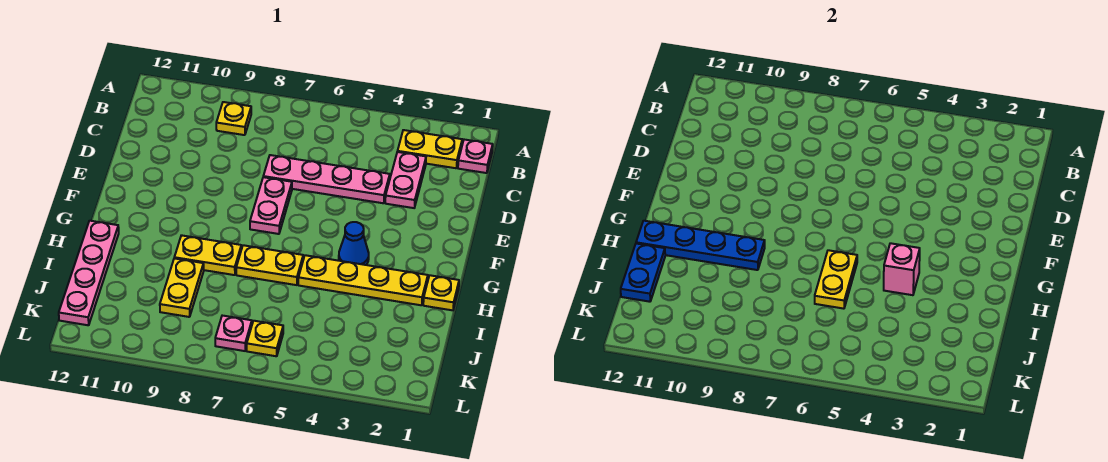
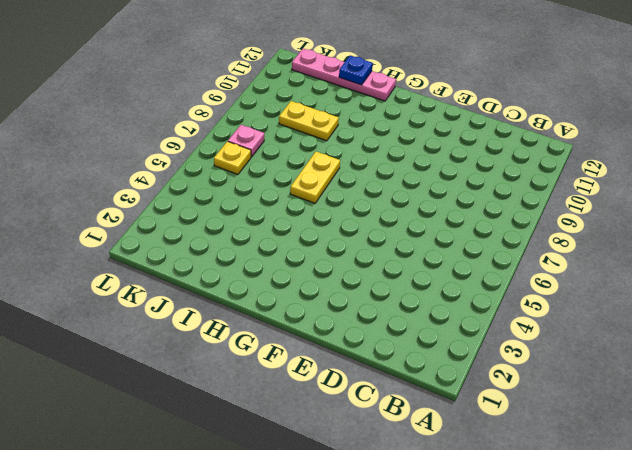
blue plate I12 level 2 -> blue plate I12:J12 level 2
none -> pink plate B1 level 1
none -> yellow plate B2:B3 level 1
none -> yellow plate B9 level 1

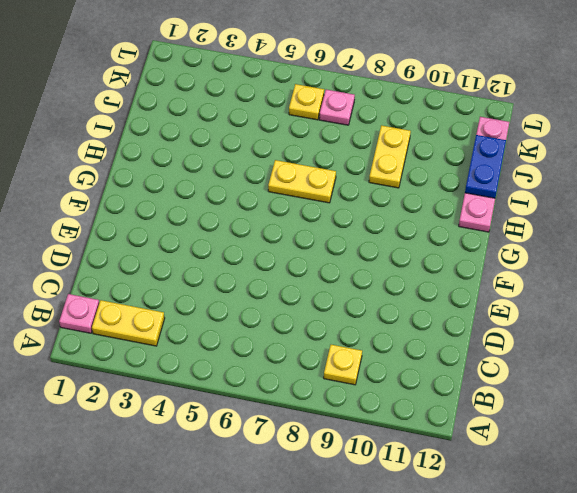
none -> pink plate C3:D3 level 1
none -> pink plate D4:D7 level 1
none -> pink plate E7:F7 level 1

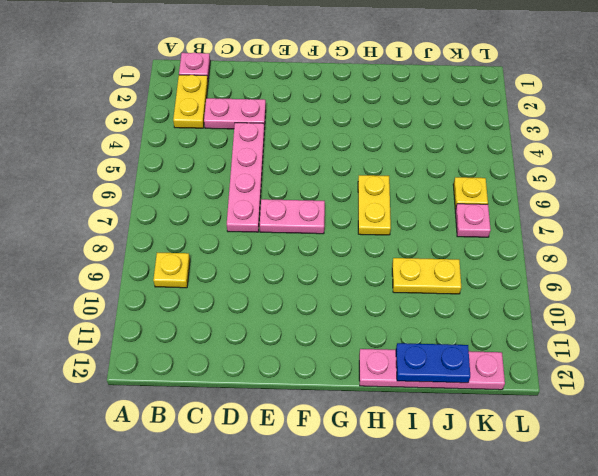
none -> blue cone G4 level 1
none -> yellow plate H1 level 1
none -> yellow plate H2:H5 level 1

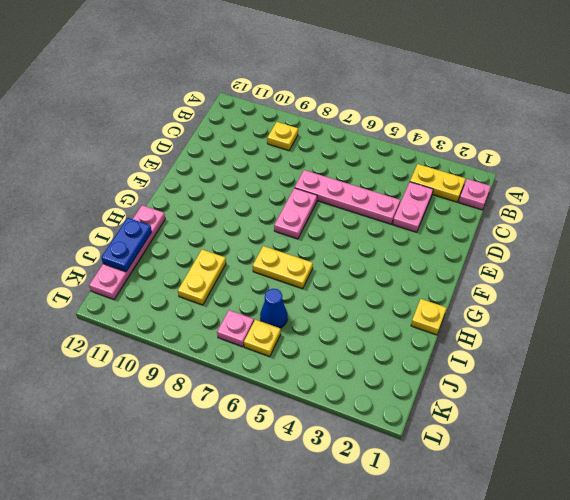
blue cone J6 level 1 -> blue cone G4 level 1
none -> yellow plate H2:H5 level 1
none -> yellow plate H8:H9 level 1
none -> pink brick H4 level 2

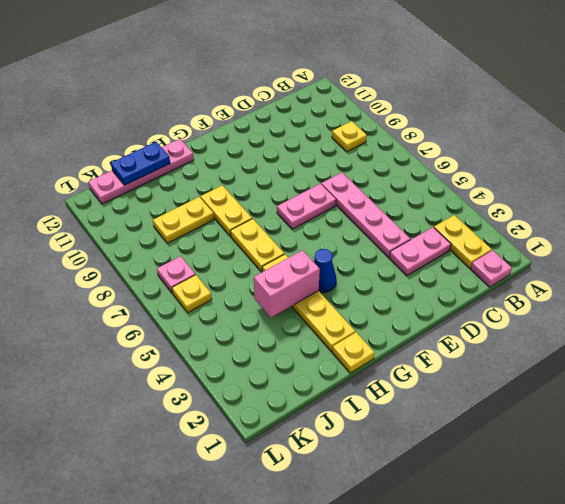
pink brick H4:I4 level 2 -> pink brick H4 level 2
none -> yellow plate H6:I6 level 2
none -> blue plate H9:H12 level 2

